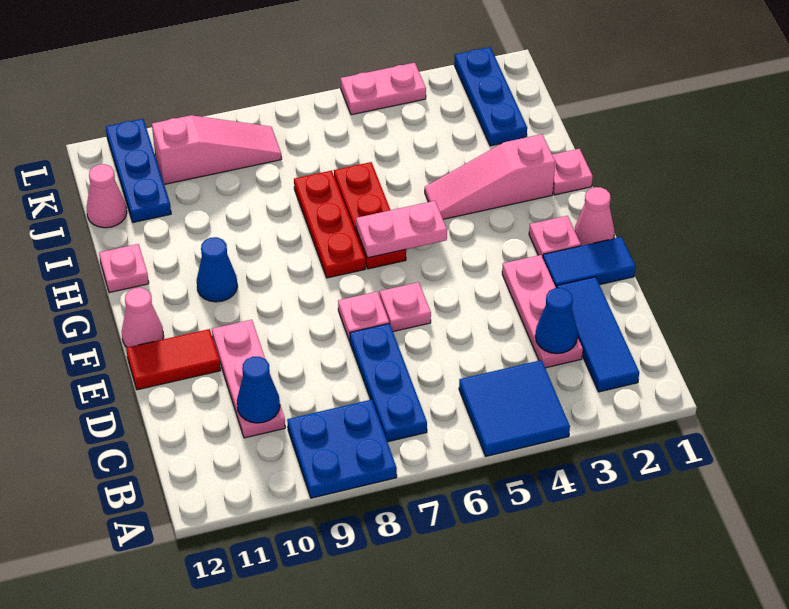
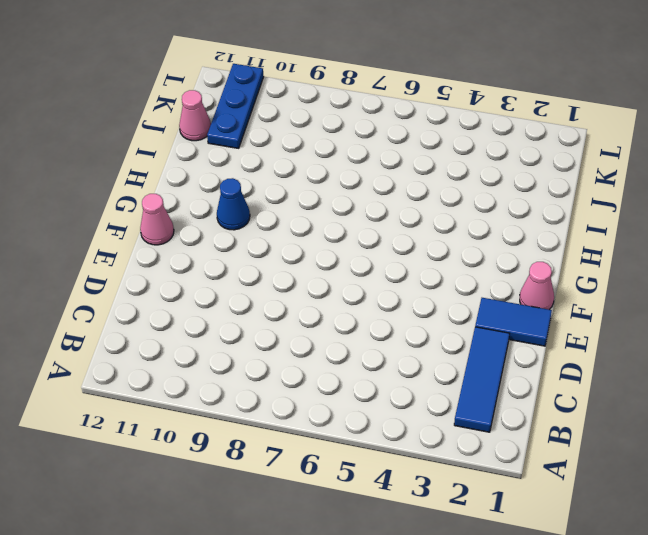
none -> blue tile A4:B5 level 1
none -> blue plate A8:B9 level 1
none -> blue plate B7:D7 level 1

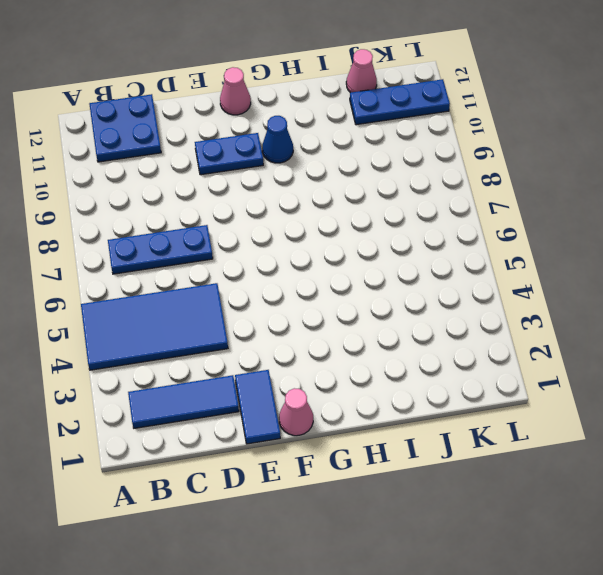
blue tile A4:D5 level 1 -> blue tile A4:B5 level 1
blue plate B11:C12 level 1 -> blue plate A8:B9 level 1
blue plate E10:F10 level 1 -> pink plate C10:E10 level 1
none -> pink plate C3:E3 level 1
none -> pink plate E6 level 1
none -> pink plate E7 level 1

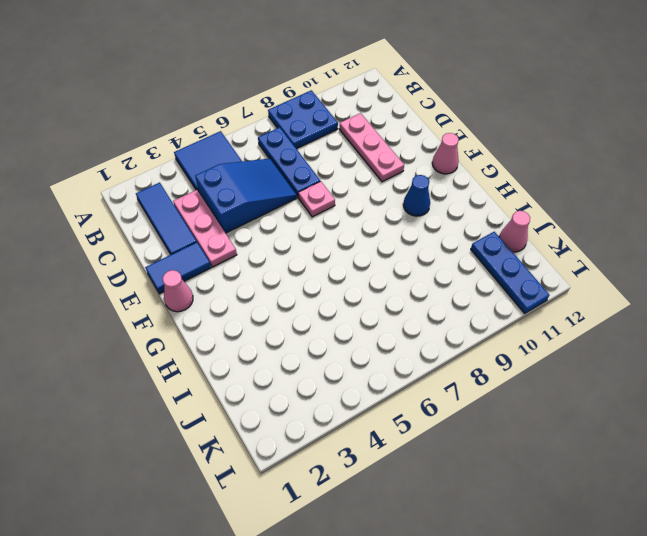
blue slope C4:D6 level 1 top 4 -> none
none -> pink plate E6 level 1
none -> red tile E11:E12 level 1
none -> pink plate F2 level 1

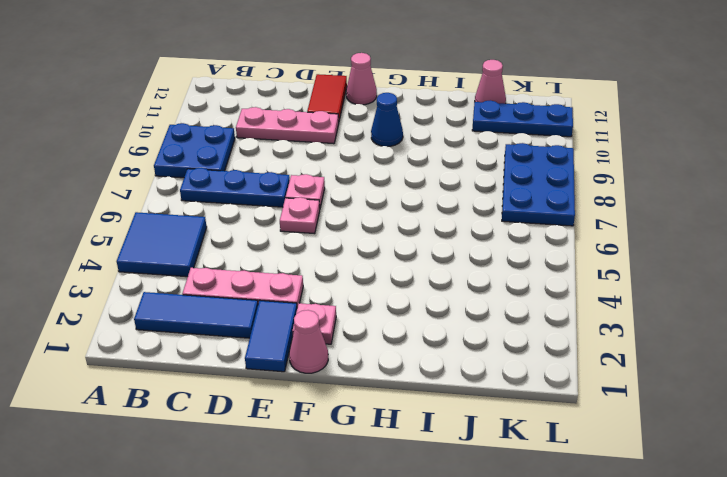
blue plate K7:L9 level 1 -> pink slope K8:K10 level 1 top 10
none -> red plate G6:I6 level 1
none -> red plate G7:I7 level 1
none -> pink plate H1 level 1

